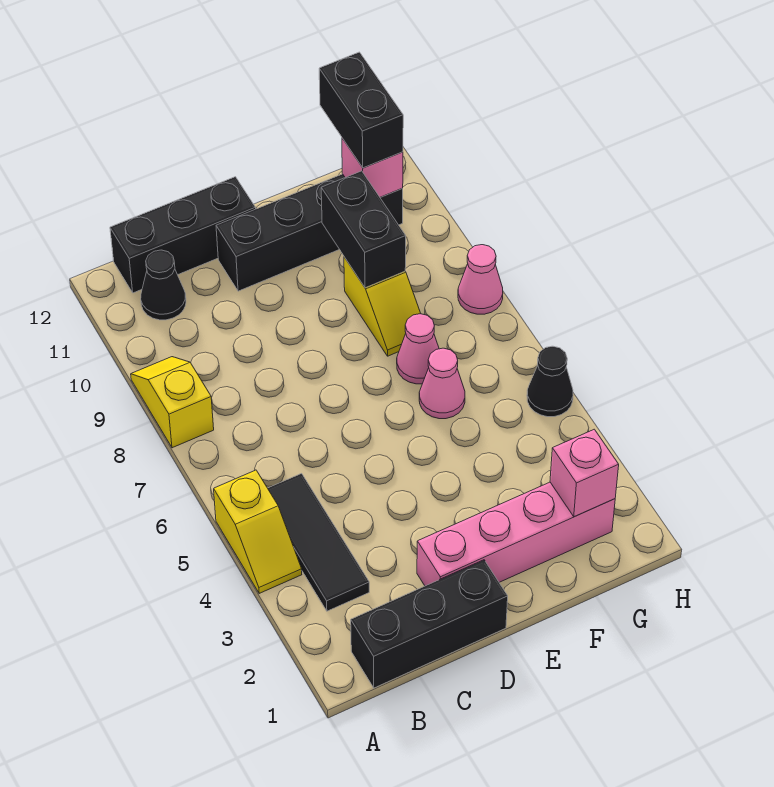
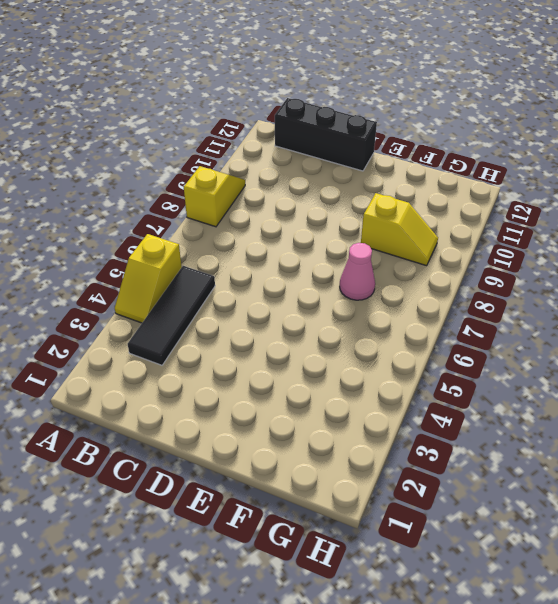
yellow slope F9:G9 level 1 top F -> yellow slope F8:F9 level 1 top 9
none -> black brick B1:D1 level 1
none -> black cone B11 level 1
none -> pink brick D2:G2 level 1

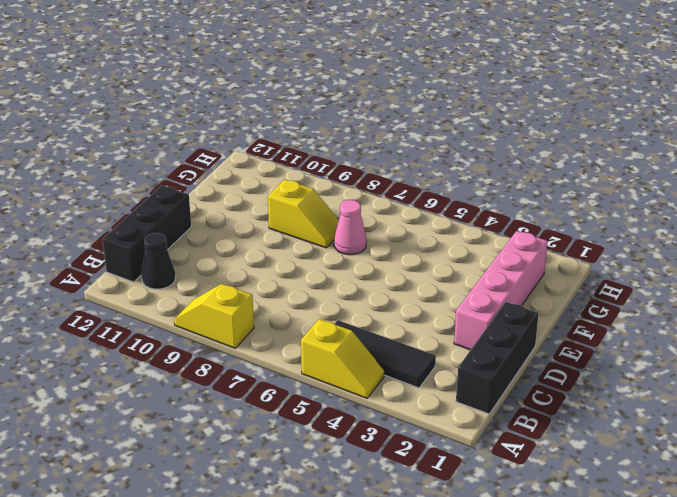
none -> black brick D11:G11 level 1
none -> pink cone F6 level 1
none -> black cone H5 level 1

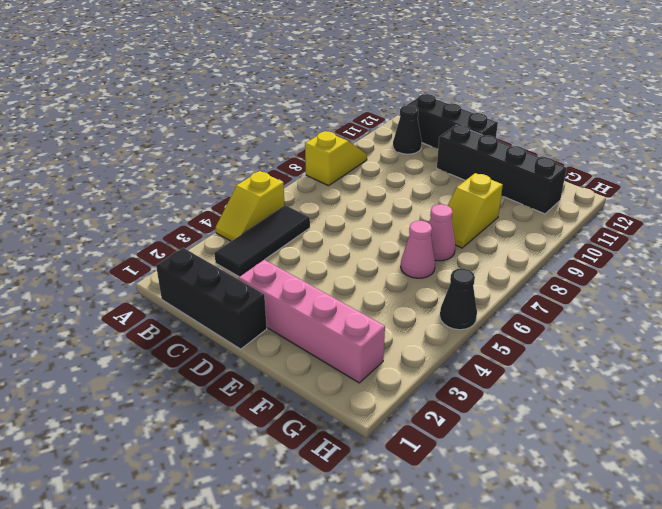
none -> pink cone H8 level 1
none -> black brick F9:F10 level 2
none -> pink brick G2 level 2

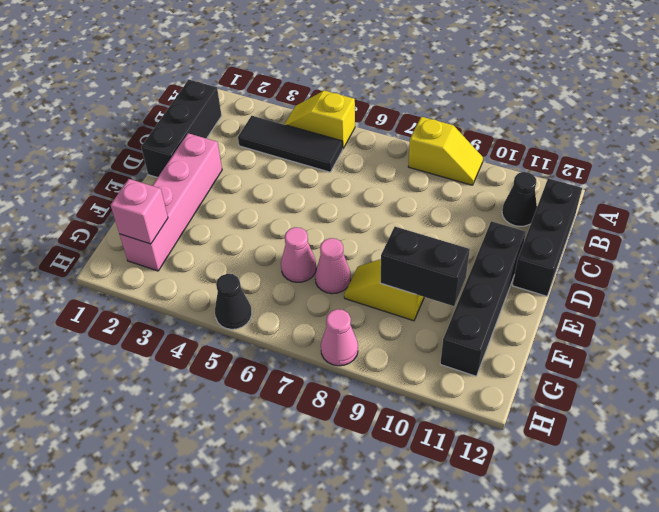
none -> pink brick G11 level 2
none -> black brick G11:G12 level 3

